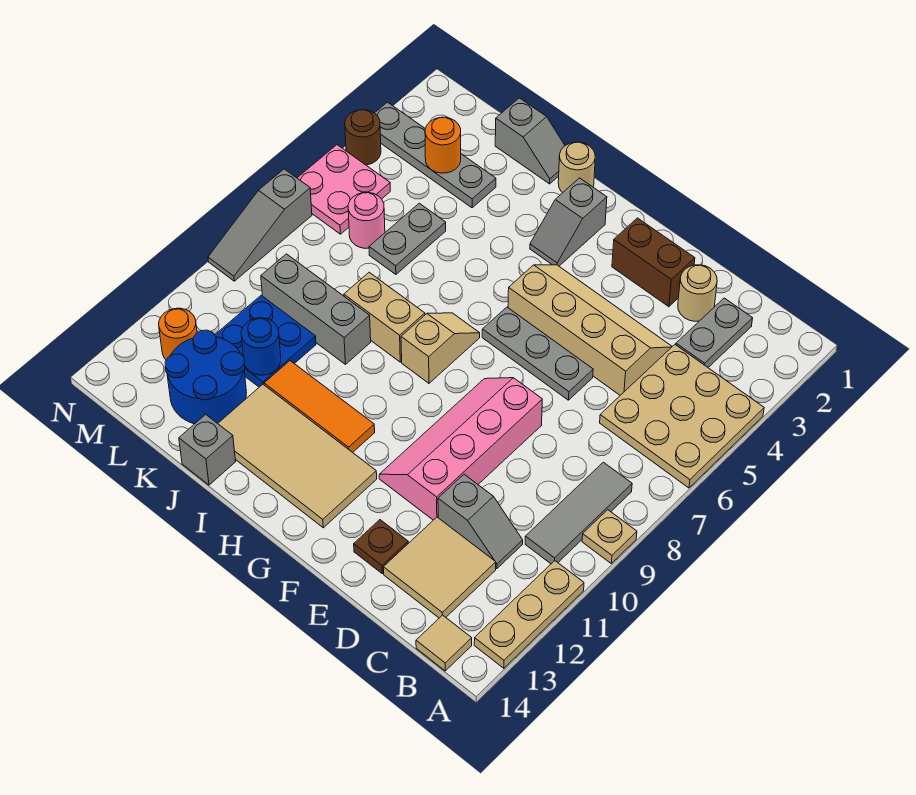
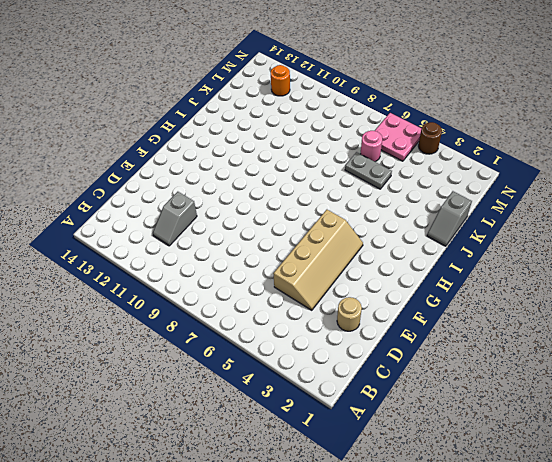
none -> tan plate A4:C6 level 1
none -> tan plate A9 level 1
none -> tan plate A11:A13 level 1
none -> grey tile B8:B10 level 1

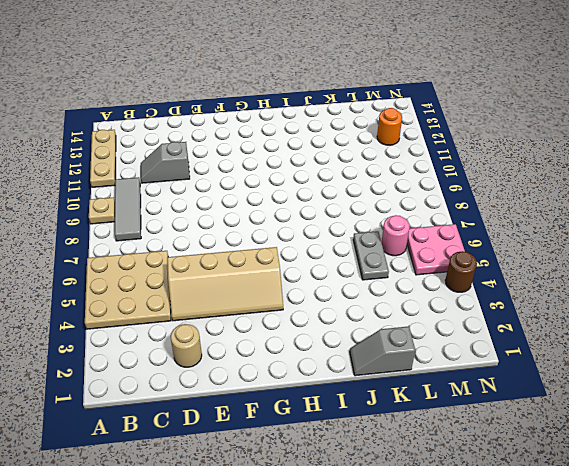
none -> tan tile B14 level 1
none -> grey plate C2:C3 level 1
none -> tan tile C12:D13 level 1
none -> brown brick E2:F2 level 1

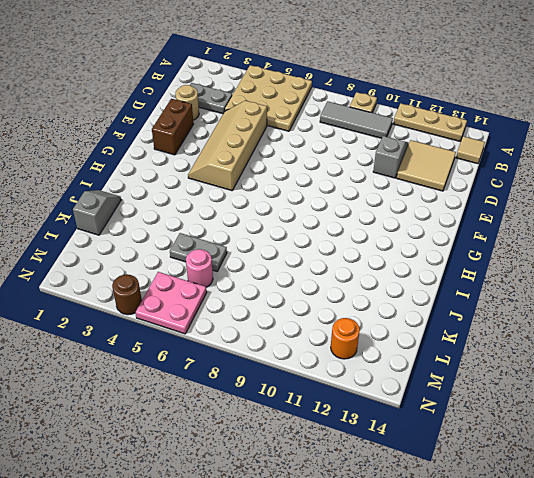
none -> grey plate E6:G6 level 1
none -> pink slope E8:F11 level 1 top E
none -> brown plate E13 level 1
none -> tan tile G12:J13 level 1

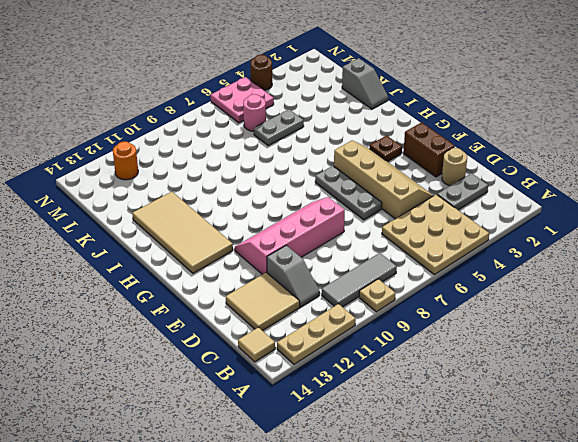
brown plate G3 level 1 -> brown plate E13 level 1
none -> grey slope H2:H3 level 1 top 2
none -> tan slope H7:H8 level 1 top 8
none -> orange tile H11:J11 level 1
none -> tan round brick I1 level 1

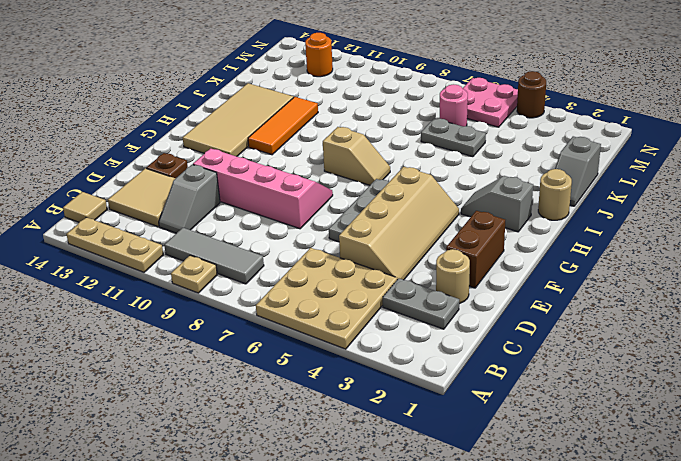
none -> tan brick I8:J8 level 1
none -> grey brick J9:L9 level 1
none -> grey brick J14 level 1
none -> grey plate K3:N3 level 1

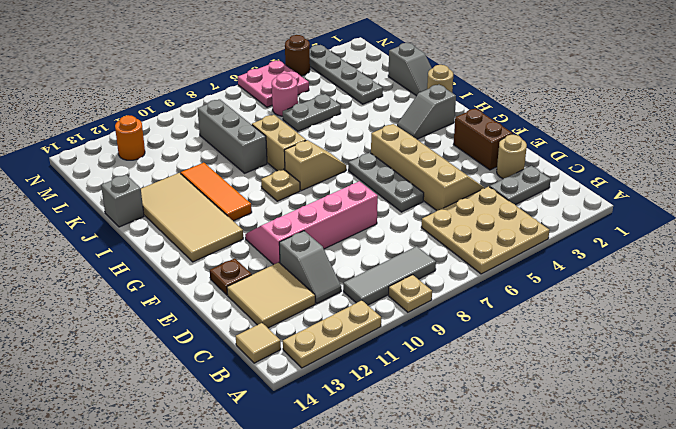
tan plate H9 level 1 -> none
none -> blue plate K10:L11 level 1
none -> blue round brick K12:L13 level 1
none -> grey slope N7:N9 level 1 top 7
none -> blue round brick K11 level 2

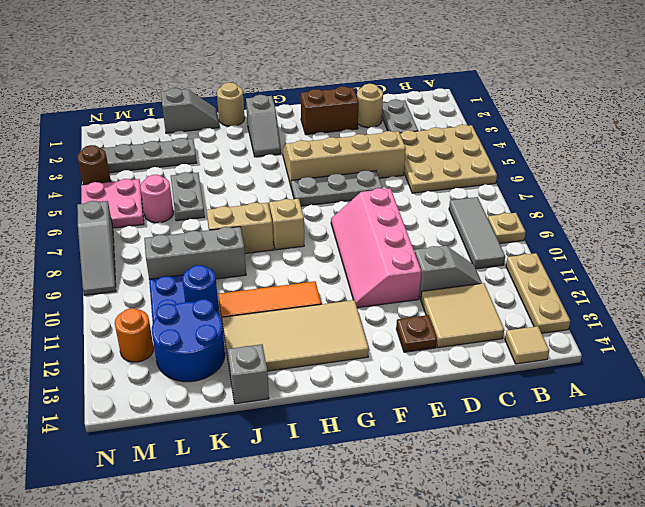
none -> orange round brick L3 level 2

